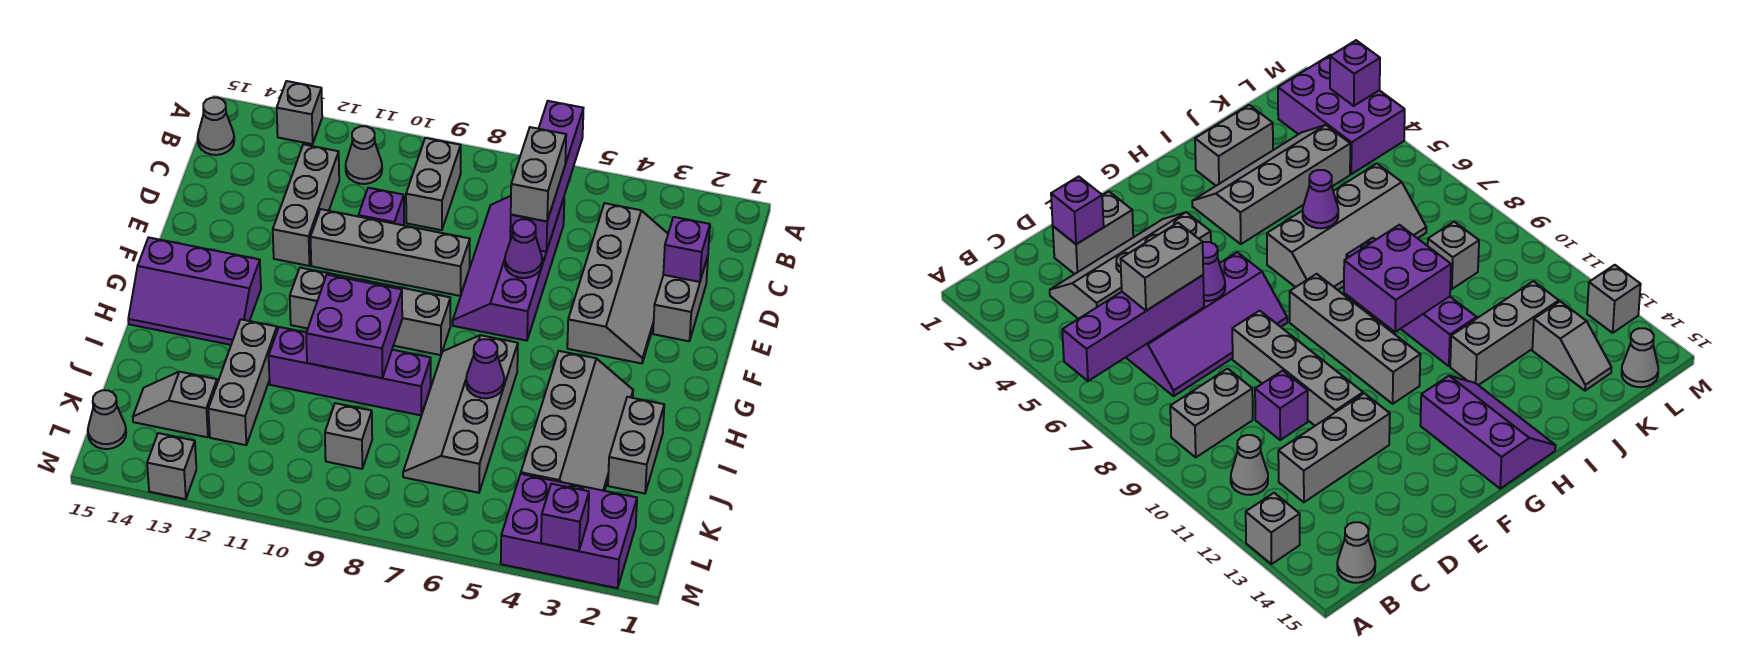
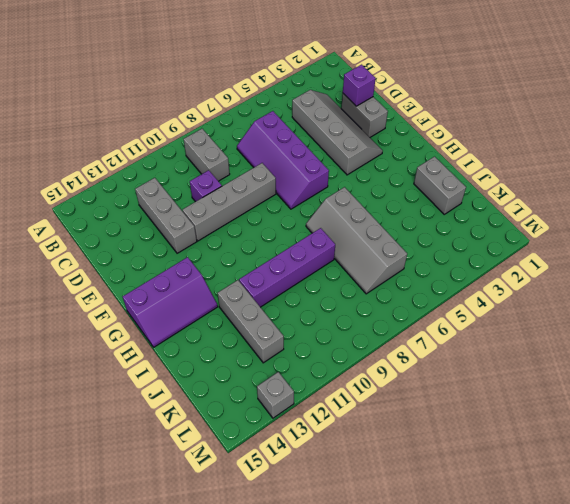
none -> grey brick A13 level 1
none -> grey cone B11 level 1
none -> grey cone B15 level 1

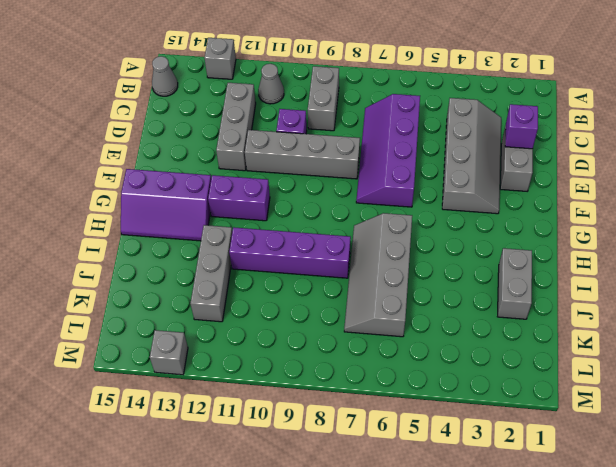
purple brick G11:G12 level 1 -> grey brick G8:G11 level 1
none -> grey slope H3:K4 level 1 top 4
none -> grey brick K9 level 1
none -> grey slope K13:K14 level 1 top 13

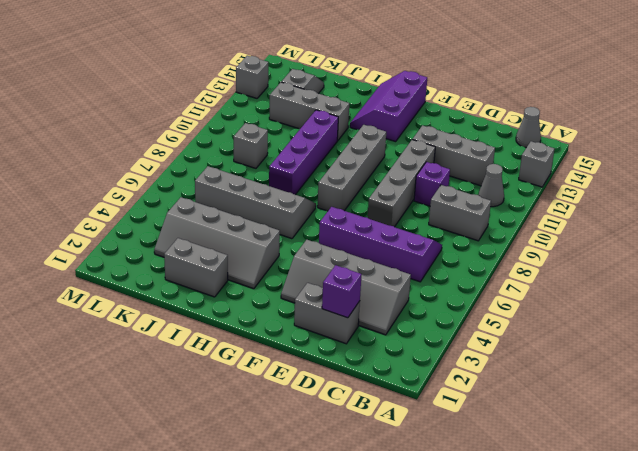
none -> purple brick L2:M4 level 1
none -> grey cone L15 level 1
none -> purple brick A6:D6 level 2

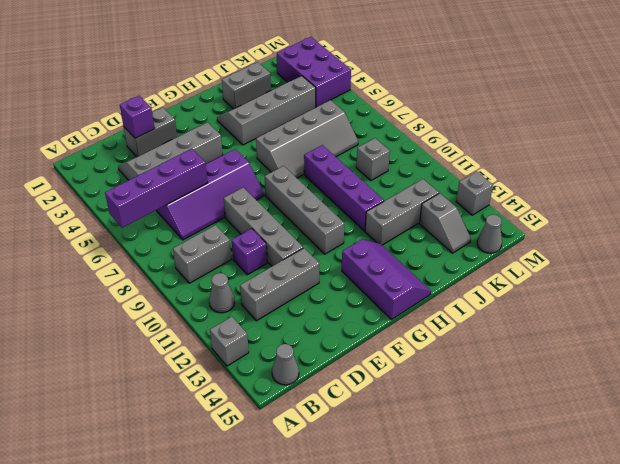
none -> purple cone E6 level 2
none -> purple brick H9:I10 level 2
none -> purple cone I6 level 2

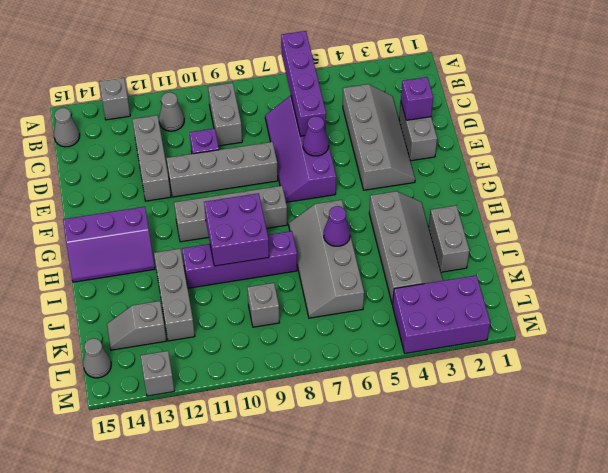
none -> purple brick M3 level 2
none -> grey brick C6:D6 level 3

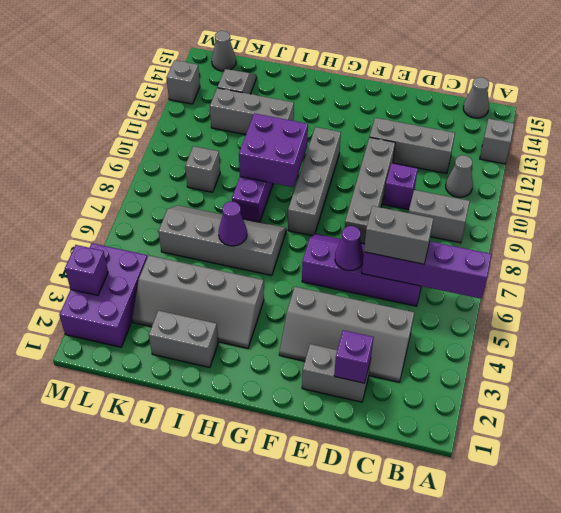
none -> purple slope G13:H15 level 1 top G

